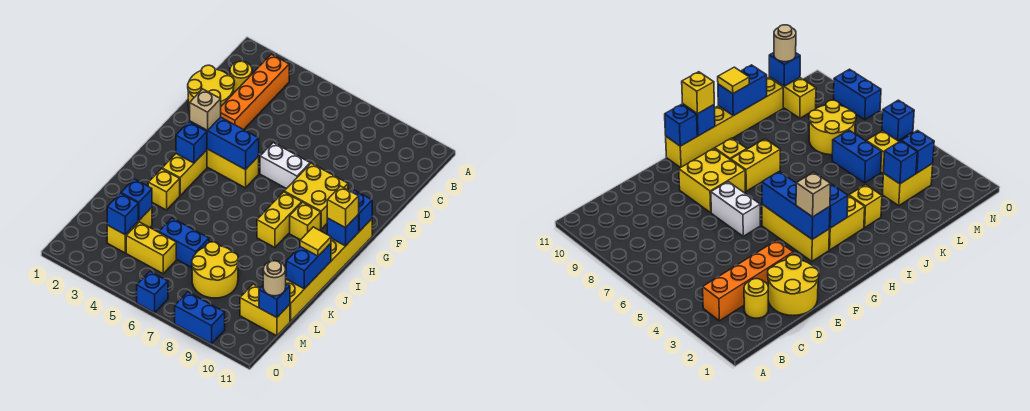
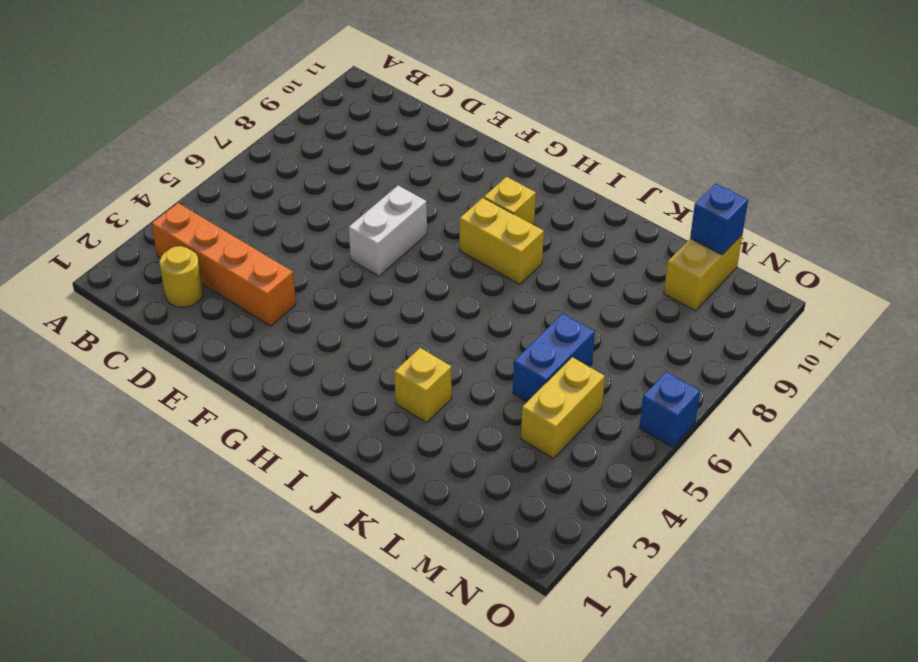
none -> yellow round brick D1:E2 level 1
none -> yellow brick F8:G9 level 1
none -> yellow brick G3:G5 level 1
none -> yellow brick G11:L11 level 1

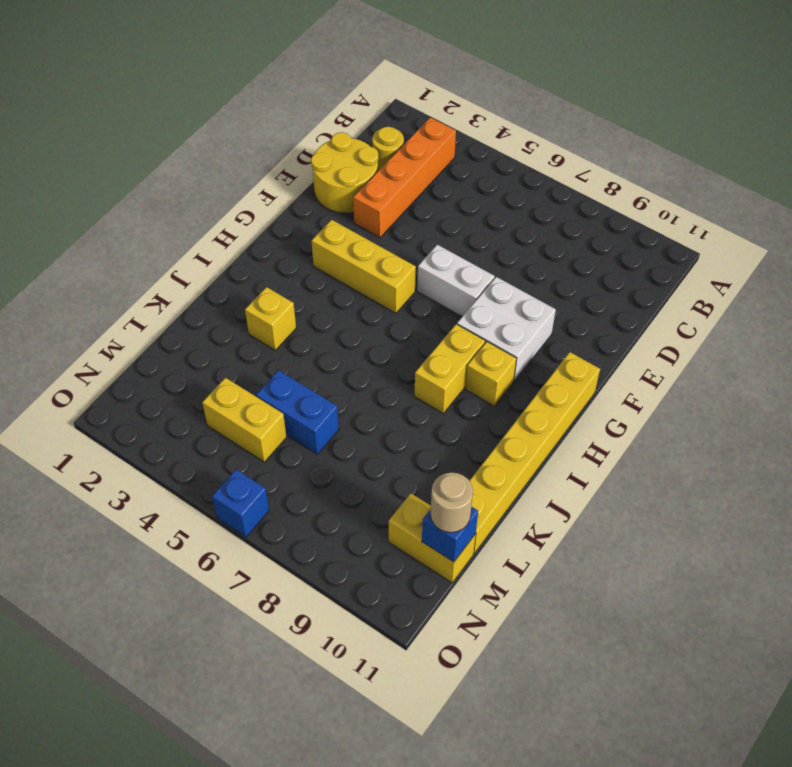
white brick F8:G9 level 1 -> yellow brick F8:G9 level 1
none -> yellow brick H3:I3 level 1
none -> yellow brick L3:M3 level 1
none -> yellow round brick L7:M8 level 1
none -> blue brick O8:O9 level 1

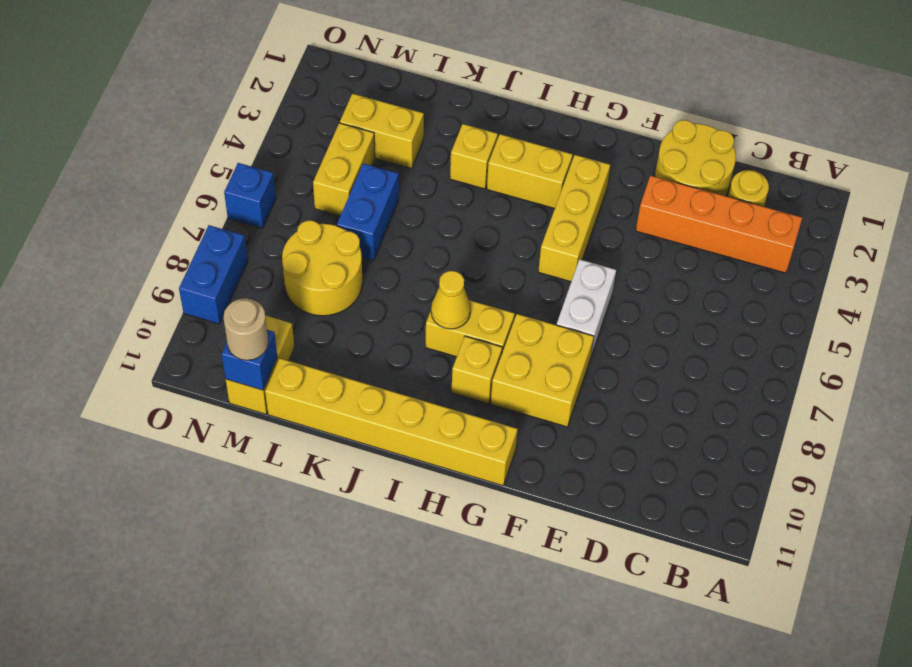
yellow cone I8 level 2 -> none
none -> blue brick G3:G5 level 2
none -> blue brick G11 level 2
none -> blue brick H3 level 2
none -> blue brick H11 level 2

